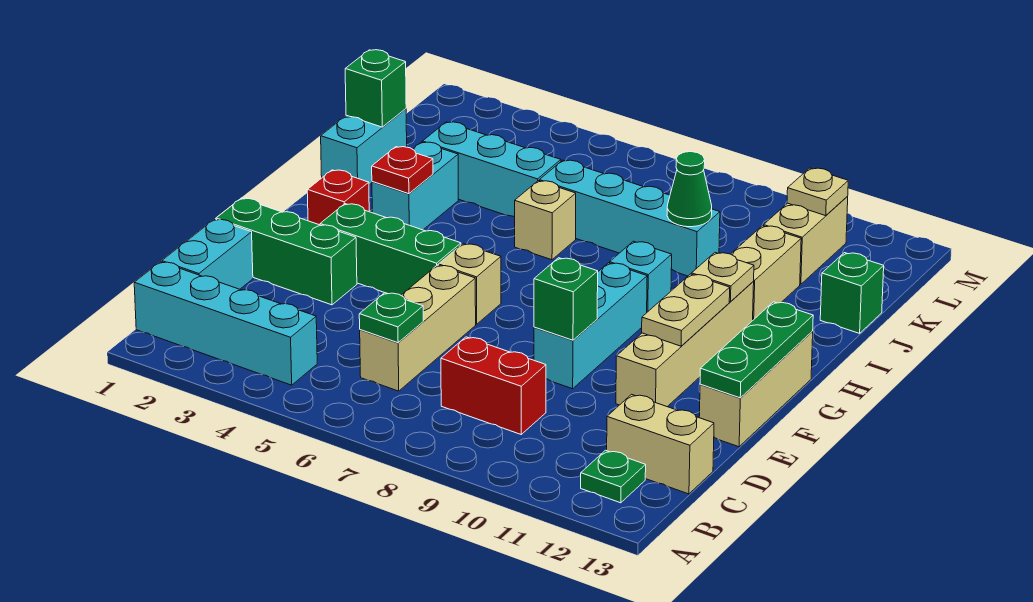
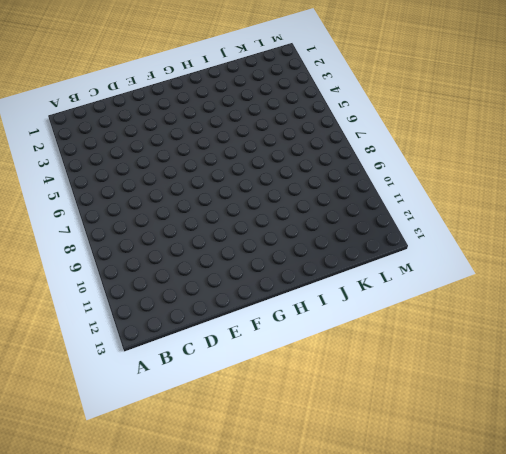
none -> cyan brick B1:B4 level 1
none -> green plate B12 level 1
none -> cyan brick C1:D1 level 1
none -> tan brick C6:E6 level 1

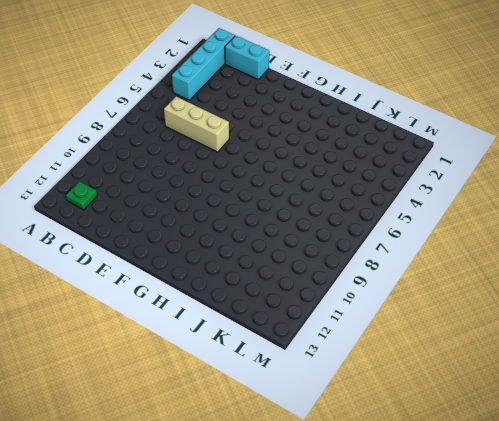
none -> red brick C8:C9 level 1
none -> tan brick C12:C13 level 1
none -> green brick E1:E3 level 1
none -> cyan brick E9:G9 level 1

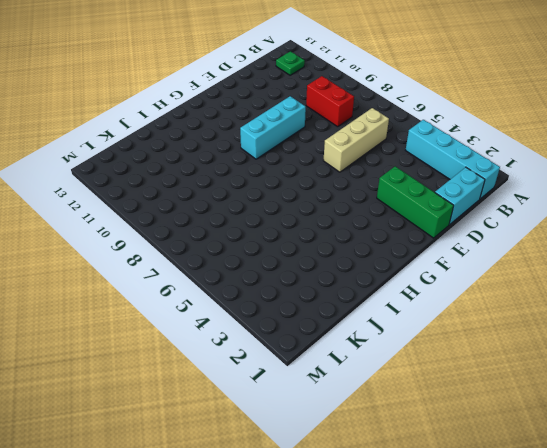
none -> tan brick C12:C13 level 1
none -> tan brick E11:H11 level 1
none -> tan brick E13:G13 level 1
none -> green brick F3:F5 level 1

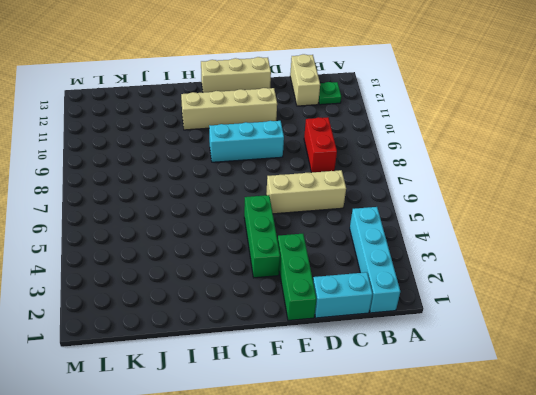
none -> tan brick F6 level 1
none -> red brick G2 level 1
none -> cyan brick H3:I3 level 1
none -> cyan brick H9 level 1

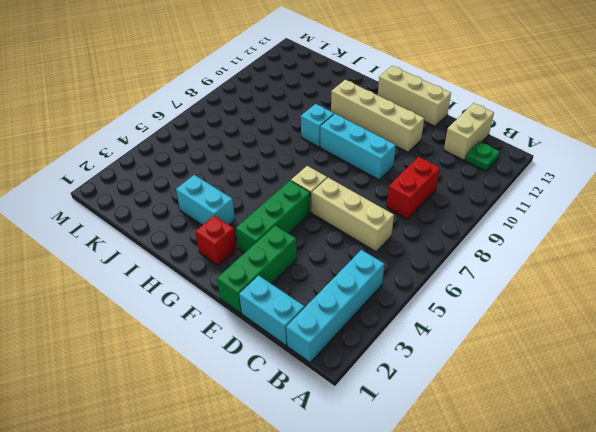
none -> cyan brick I1:J1 level 1
none -> tan brick I6 level 1
none -> tan brick I11:J11 level 1
none -> cyan brick J3:J5 level 1

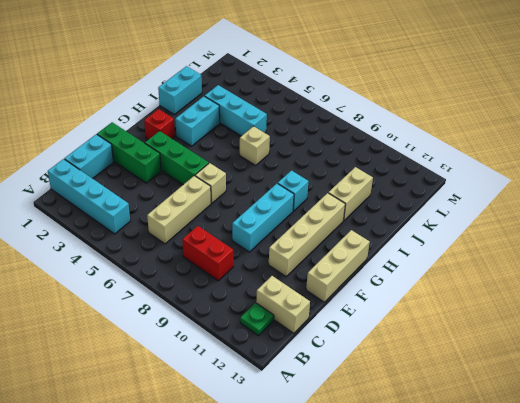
none -> cyan brick J6:J9 level 1
none -> green brick J13 level 1
none -> tan brick K11:L11 level 1
none -> green plate C6 level 2

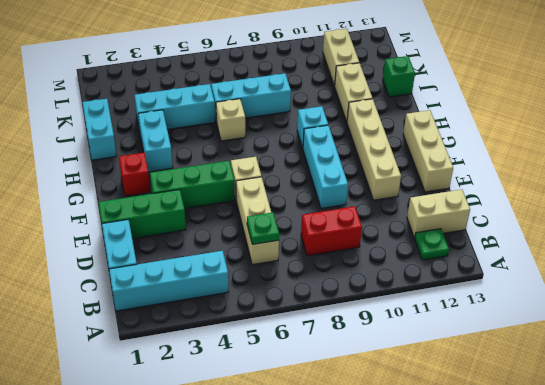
cyan brick J6:J8 level 1 -> cyan brick J6:J9 level 1
none -> green brick E9 level 2
none -> green plate E13:G13 level 2
none -> tan plate F11:G11 level 2
none -> red plate H3 level 2

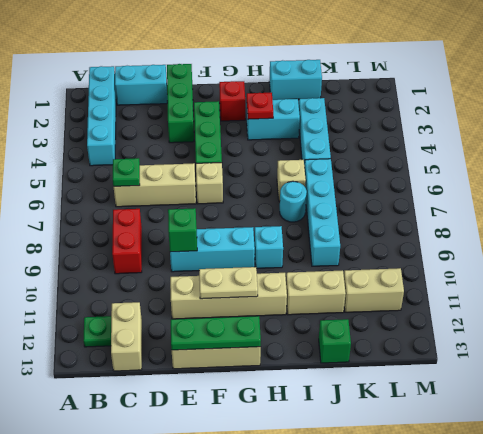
cyan round brick I7 level 1 -> none
none -> tan plate H11 level 2
none -> green brick J1 level 2
none -> green cone J9 level 2
none -> tan plate L11 level 2

